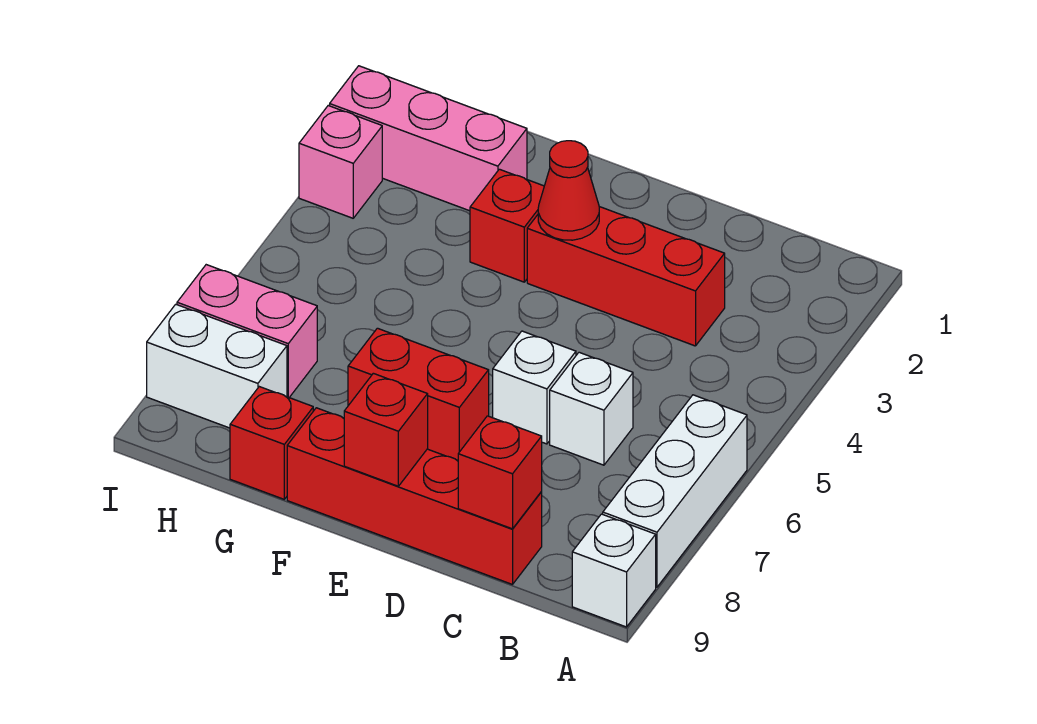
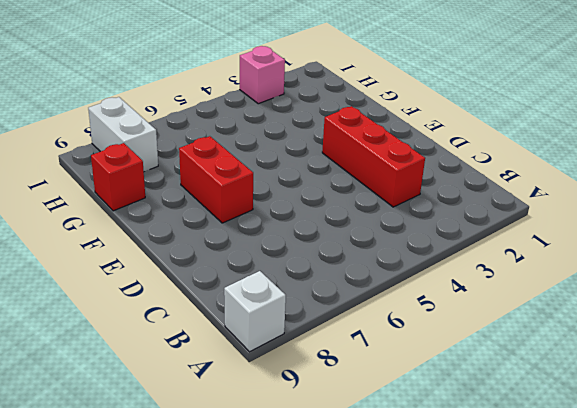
none -> white brick A6:A8 level 1
none -> white brick C6 level 1
none -> red brick C9:F9 level 1

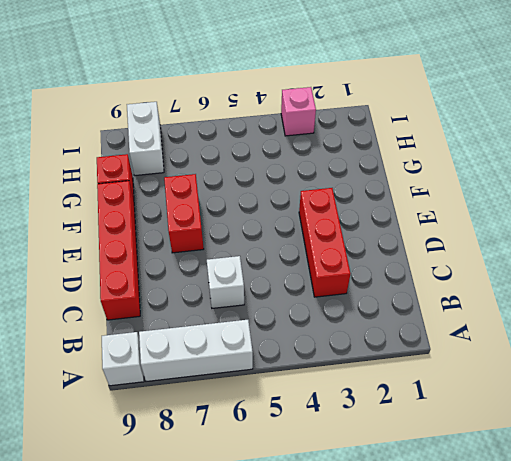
none -> white brick D6 level 1
none -> red brick F3 level 1
none -> pink brick G2:I2 level 1

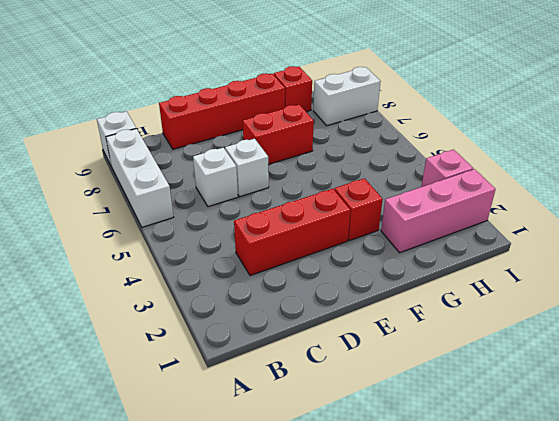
none -> pink brick H7:I7 level 1
none -> red brick C9 level 2
none -> red cone E3 level 2

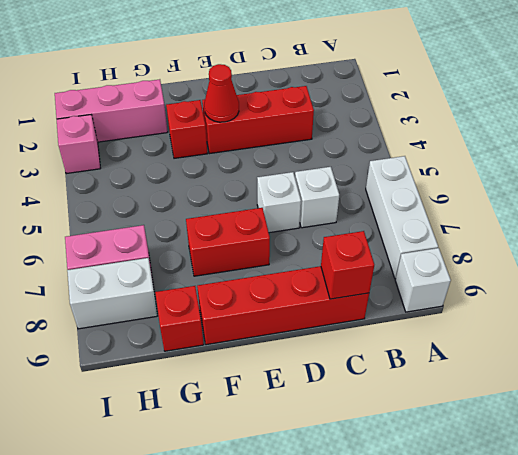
none -> red brick E9 level 2

